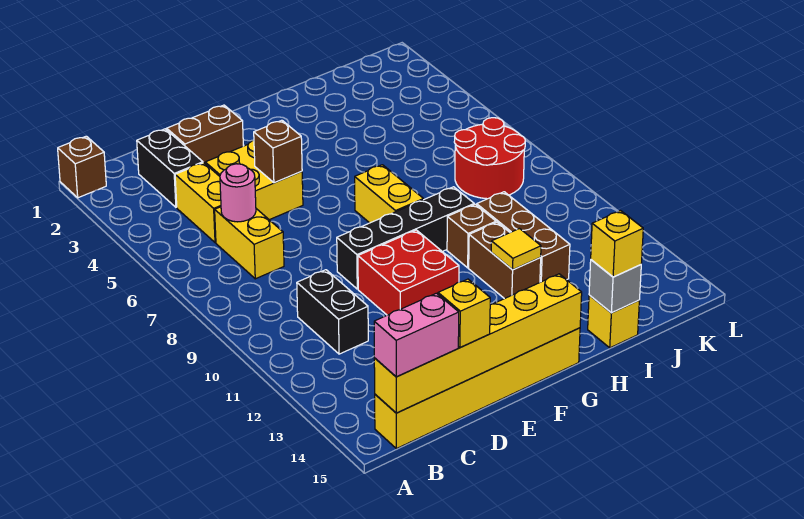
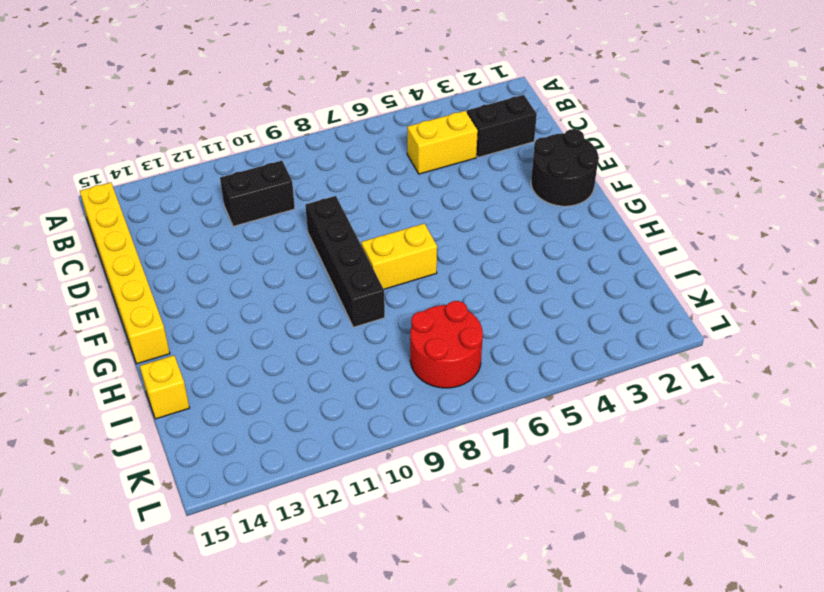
black round brick E1:F2 level 1 -> brown brick D2:E2 level 1
none -> brown brick A1 level 1
none -> yellow brick C6:C7 level 1
none -> yellow brick D4:E5 level 1

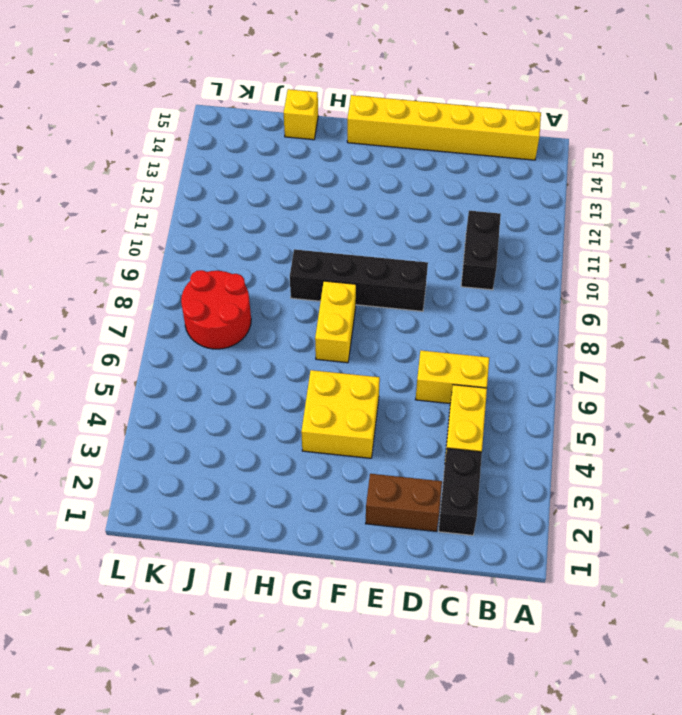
yellow brick C6:D6 level 1 -> yellow brick C6:C7 level 1
yellow brick F4:G5 level 1 -> yellow brick D4:E5 level 1
none -> brown brick A1 level 1
none -> red brick E10:F11 level 1
none -> brown brick H10 level 1

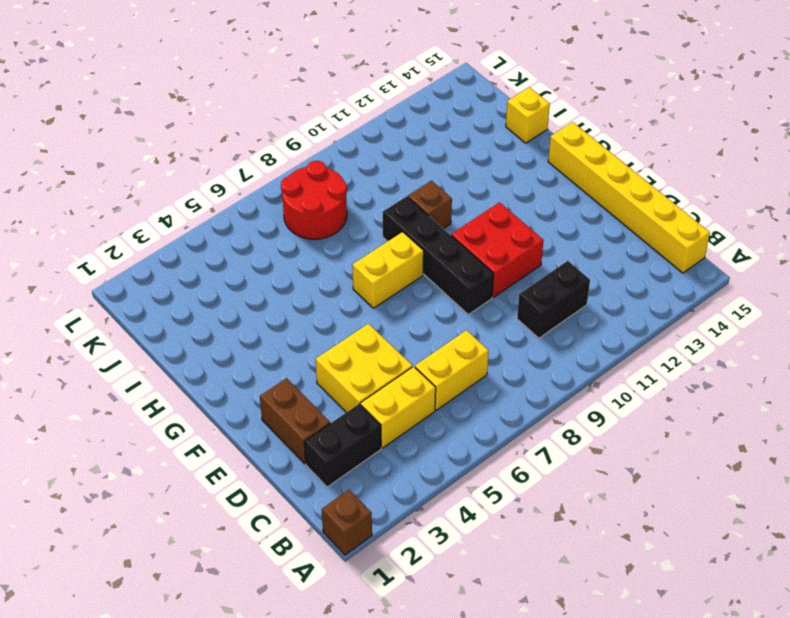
none -> brown brick H11:H12 level 1
none -> brown brick I10:I12 level 1
none -> yellow brick B15:G15 level 2

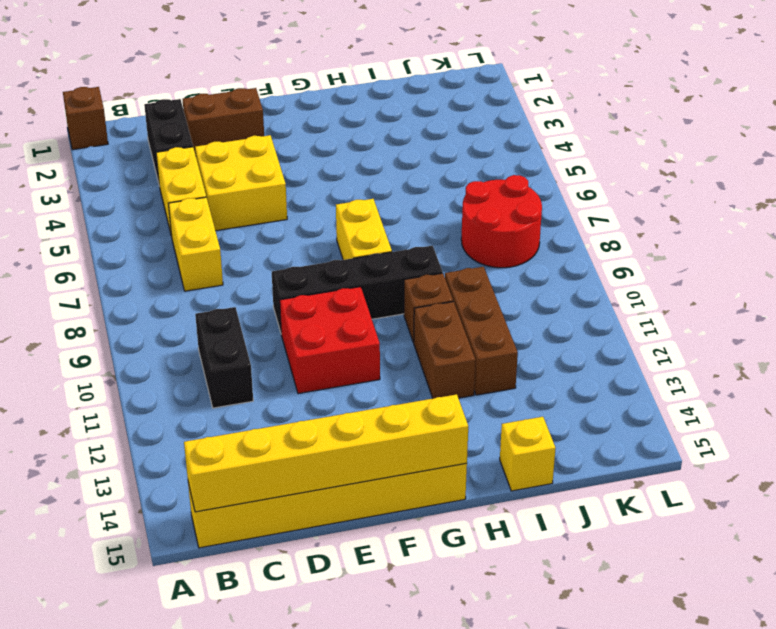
none -> pink round brick C6 level 2
none -> brown brick E5 level 2
none -> yellow tile H12 level 2

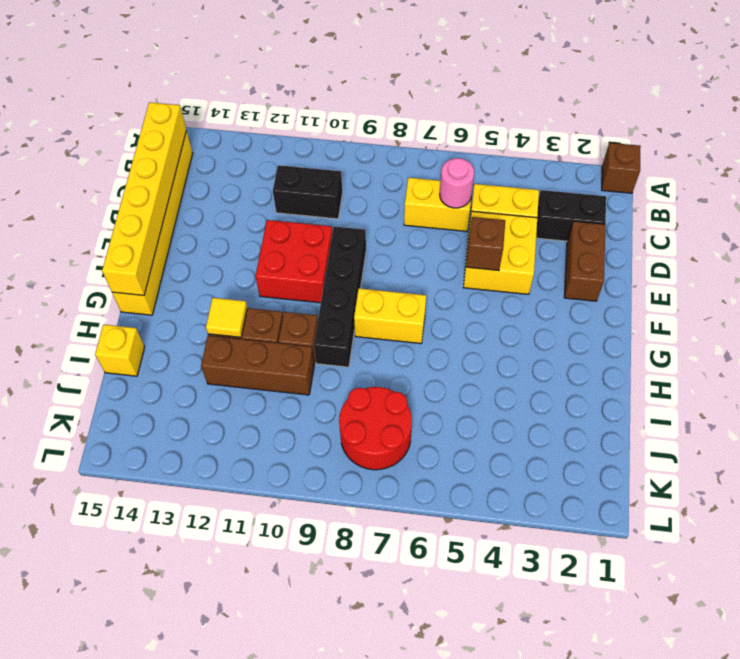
none -> grey brick I15 level 2
none -> pink brick B15:C15 level 3
none -> yellow brick D15 level 3

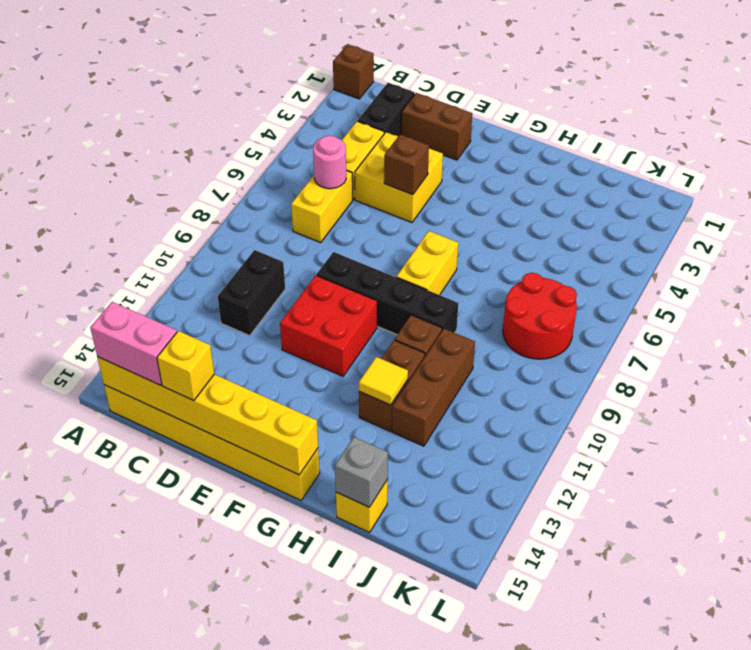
none -> yellow brick I15 level 3

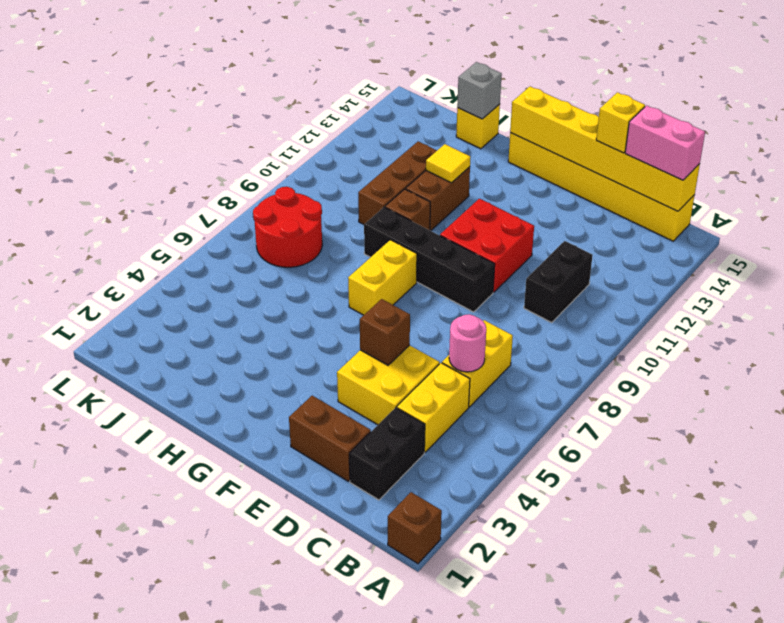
none -> yellow brick I15 level 3

